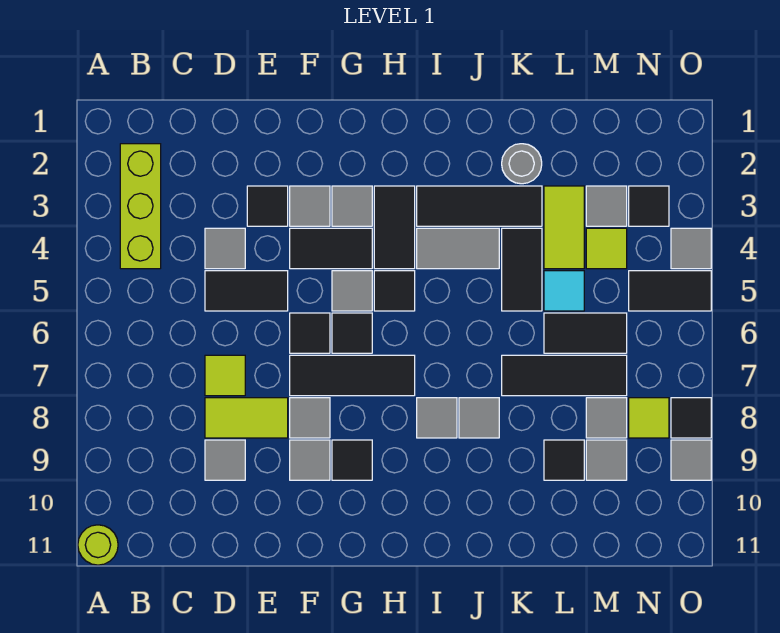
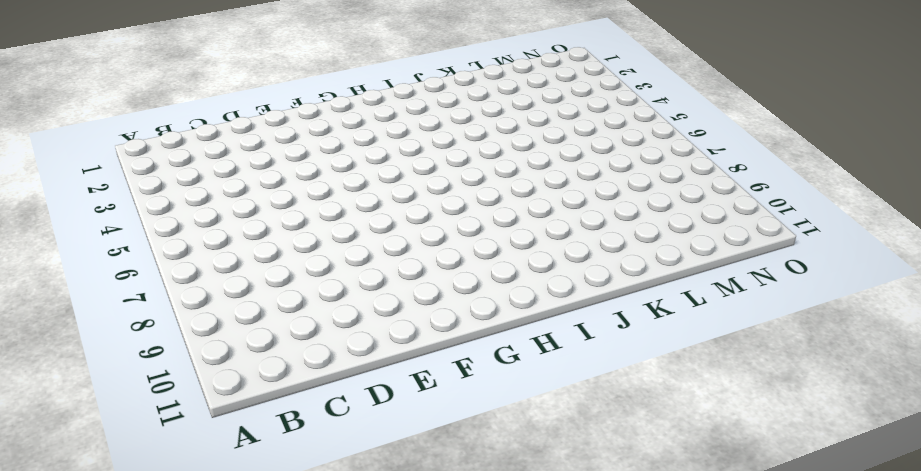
none -> lime round brick A11 level 1
none -> lime brick B2:B4 level 1
none -> grey tile D4 level 1
none -> black tile D5:E5 level 1

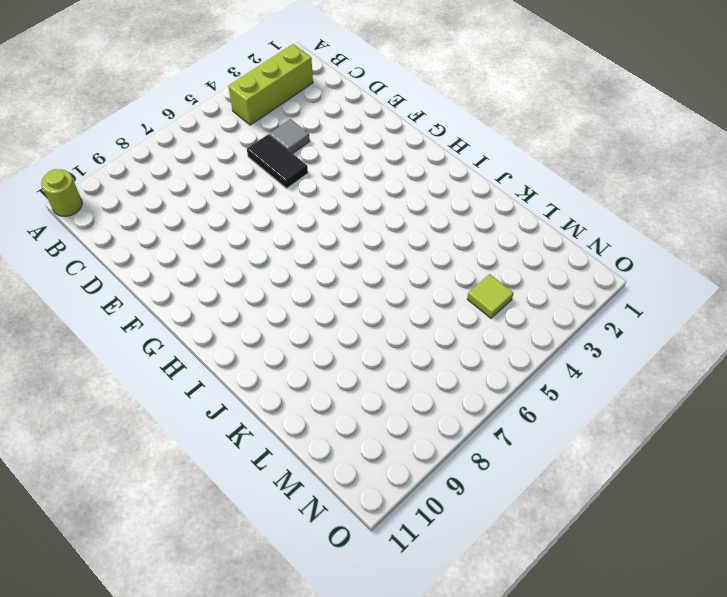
none -> lime tile D7 level 1
none -> lime tile D8:E8 level 1
none -> grey tile D9 level 1
none -> black tile E3 level 1

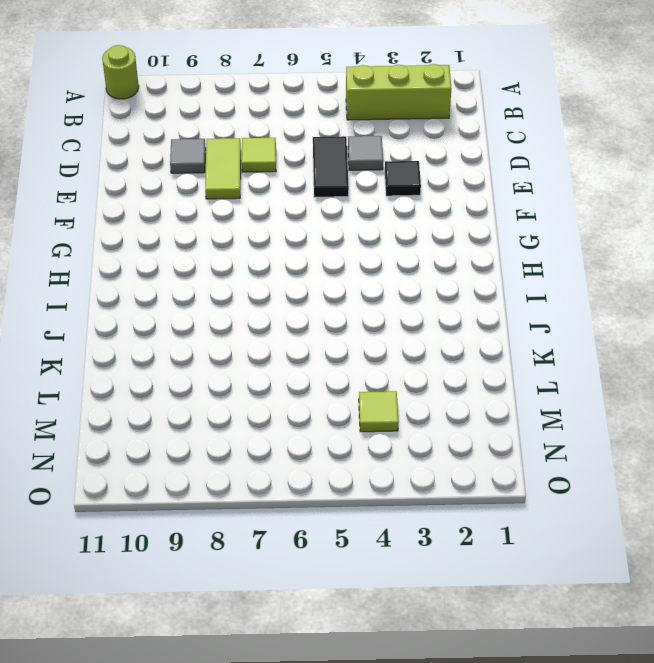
none -> grey tile F3 level 1
none -> black tile F4:G4 level 1
none -> black tile F6 level 1
none -> black tile F7:H7 level 1

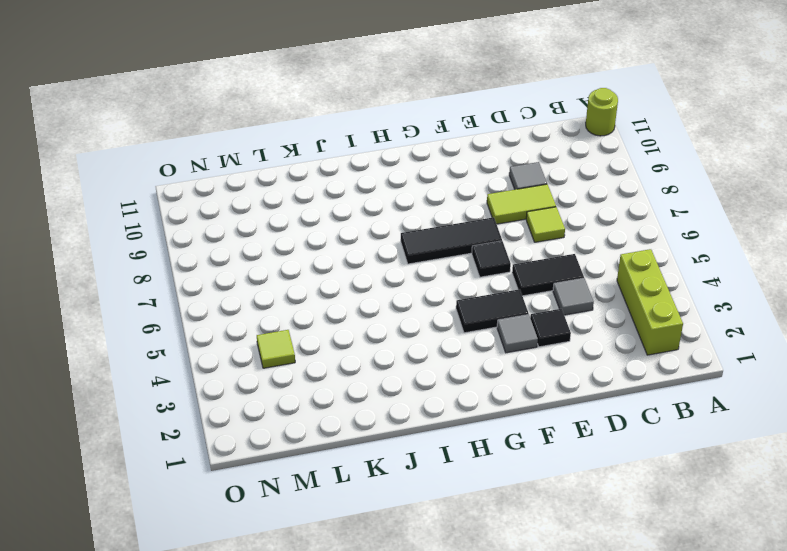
none -> grey tile F8 level 1
none -> grey tile F9 level 1
none -> grey tile G3 level 1
none -> grey tile G5 level 1

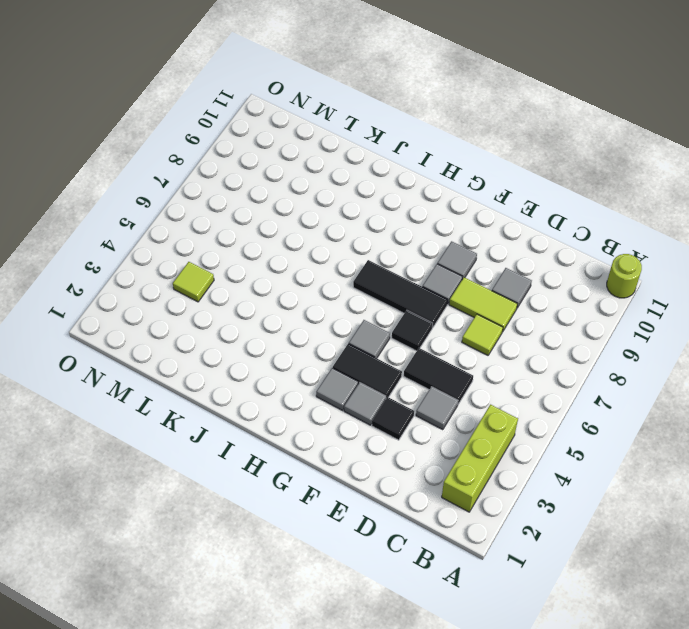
none -> black tile G6 level 1
none -> black tile G9 level 1
none -> black tile H3:H4 level 1
none -> black tile H5 level 1

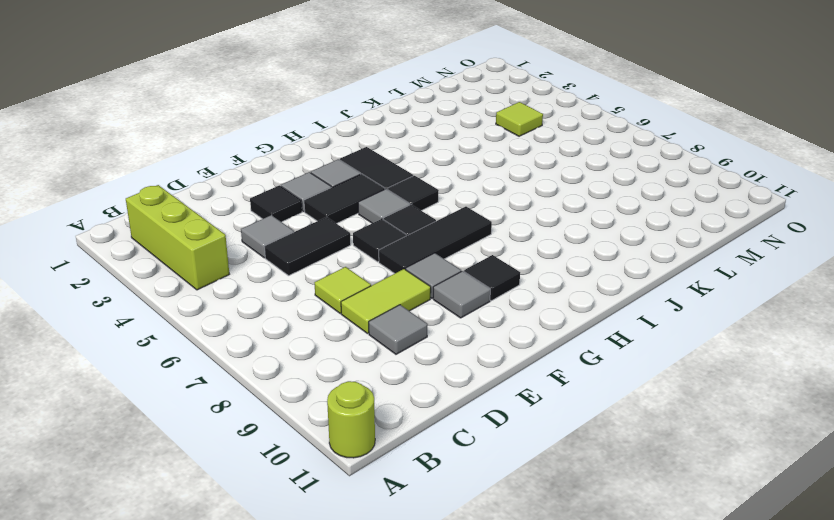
none -> black tile I3:K3 level 1
none -> grey tile I4:J4 level 1
none -> grey tile I8 level 1
none -> grey tile J8 level 1

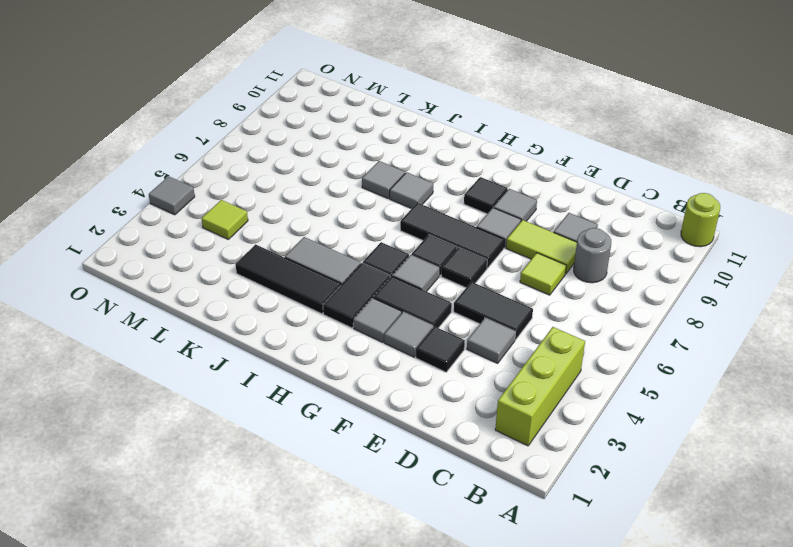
grey round brick C8 level 1 -> grey round brick K2 level 1
none -> black tile K4:K5 level 1
none -> black tile K7:M7 level 1
none -> lime tile L3:L4 level 1
none -> cyan tile L5 level 1

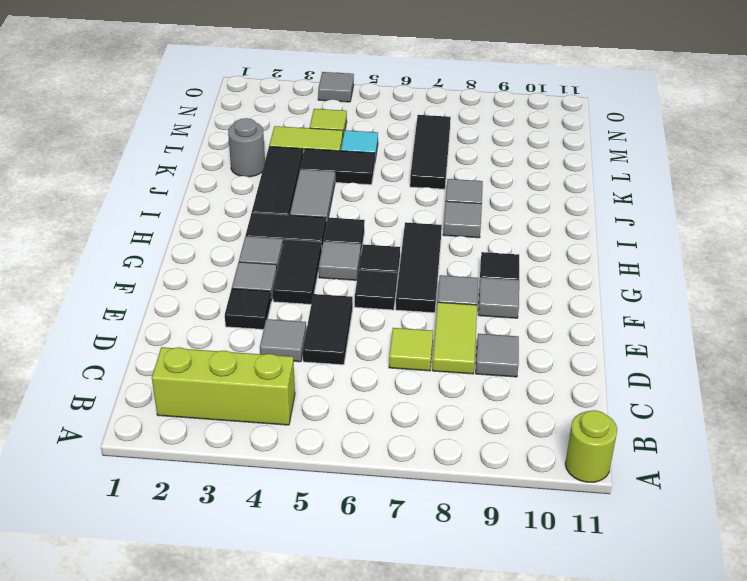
none -> black tile L6:M6 level 1
none -> black tile L9 level 1
none -> grey tile M3 level 1
none -> grey tile M8 level 1

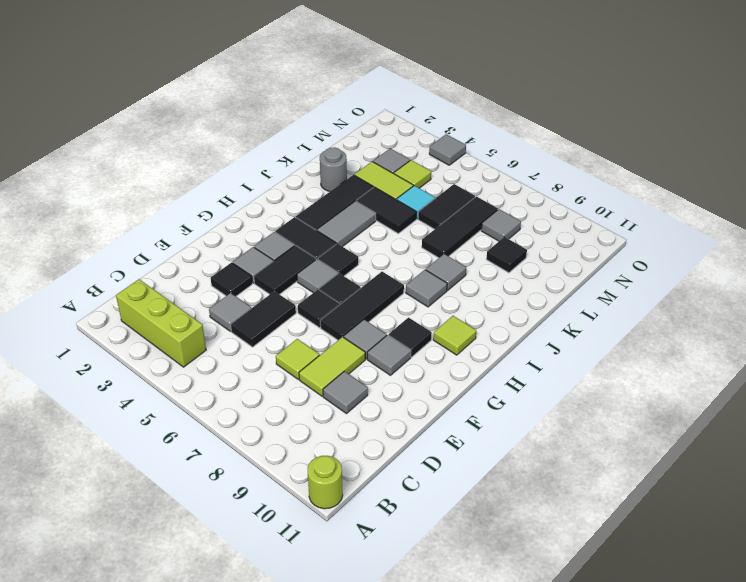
lime tile H10 level 1 -> lime tile N8 level 1
none -> grey tile M9 level 1
none -> black tile N3 level 1
none -> black tile N5:O5 level 1
none -> black tile O8 level 1

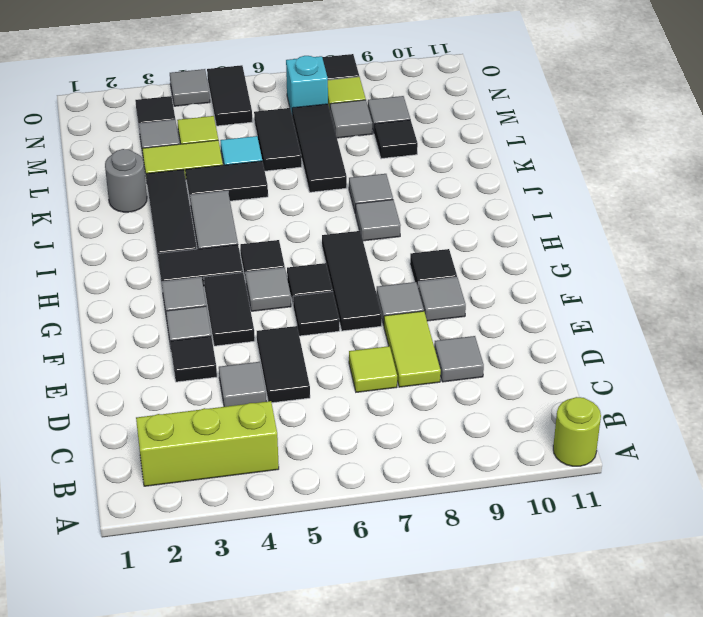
cyan brick N7 level 1 -> none
none -> grey tile O9 level 1

